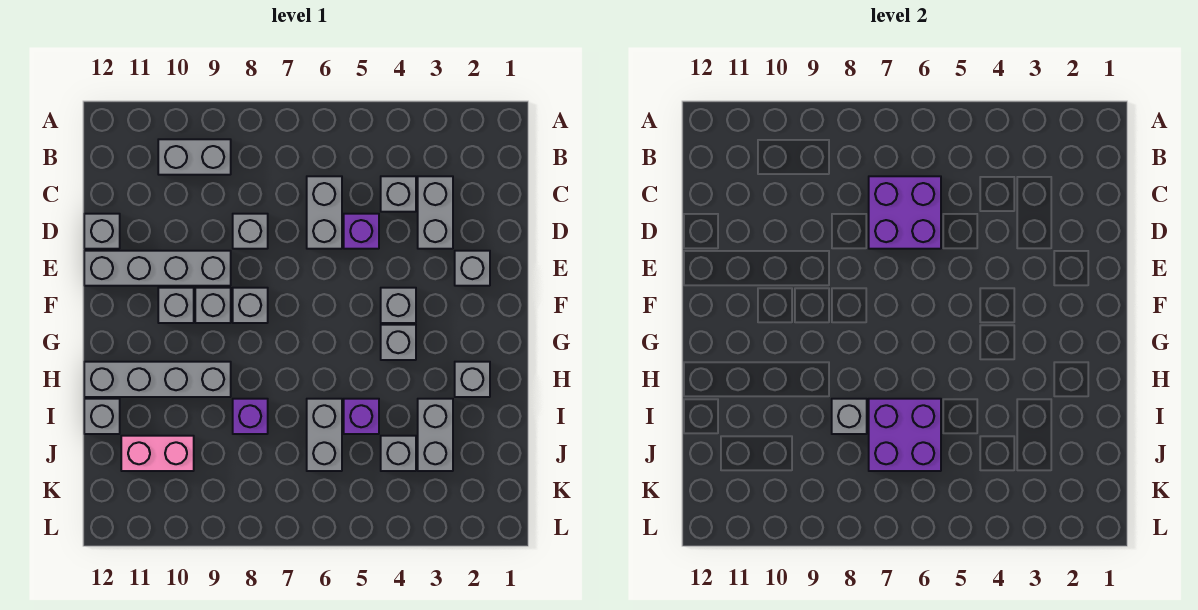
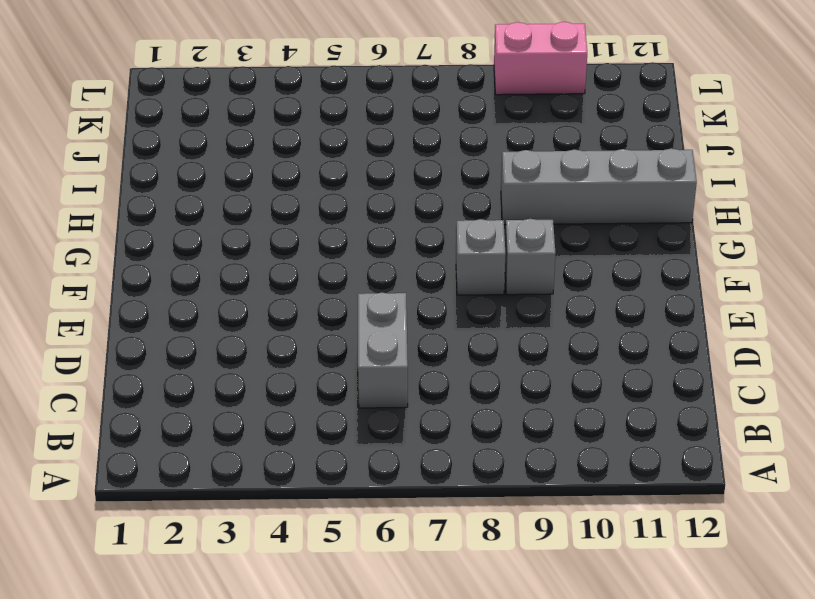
pink brick L9:L10 level 1 -> pink brick J10:J11 level 1
none -> grey brick B9:B10 level 1
none -> grey brick C3:D3 level 1
none -> grey brick C4 level 1

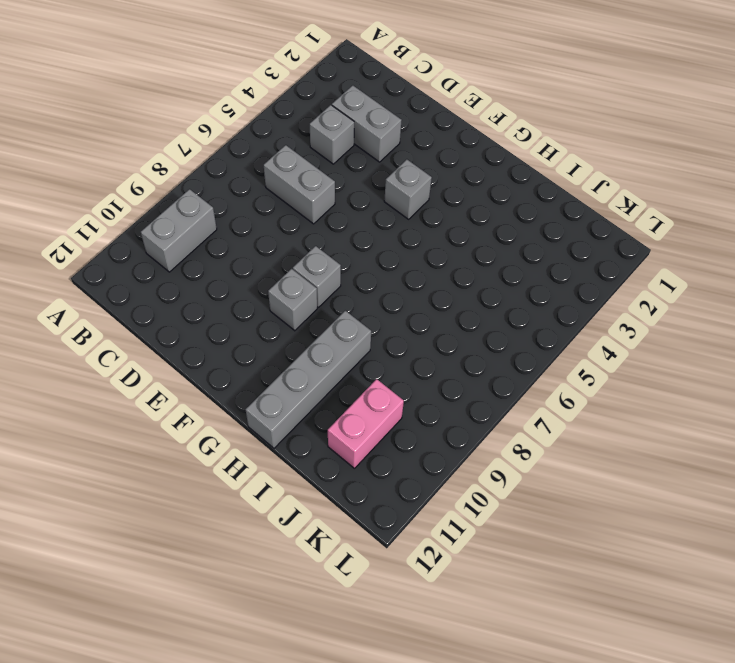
none -> purple brick D5 level 1
none -> grey brick D8 level 1
none -> grey brick D12 level 1

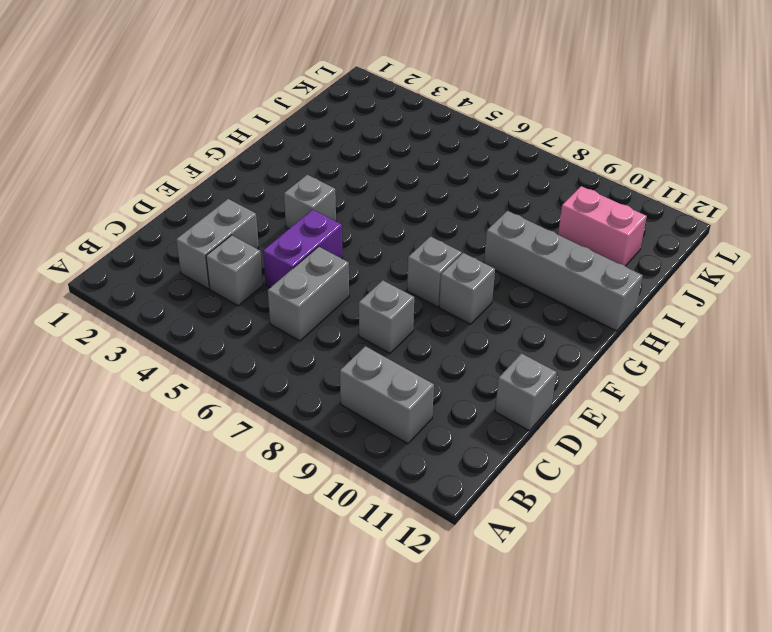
purple brick D5:E5 level 1 -> purple brick D5 level 1
none -> grey brick E2 level 1
none -> grey brick E9:E12 level 1
none -> grey brick F10 level 1

